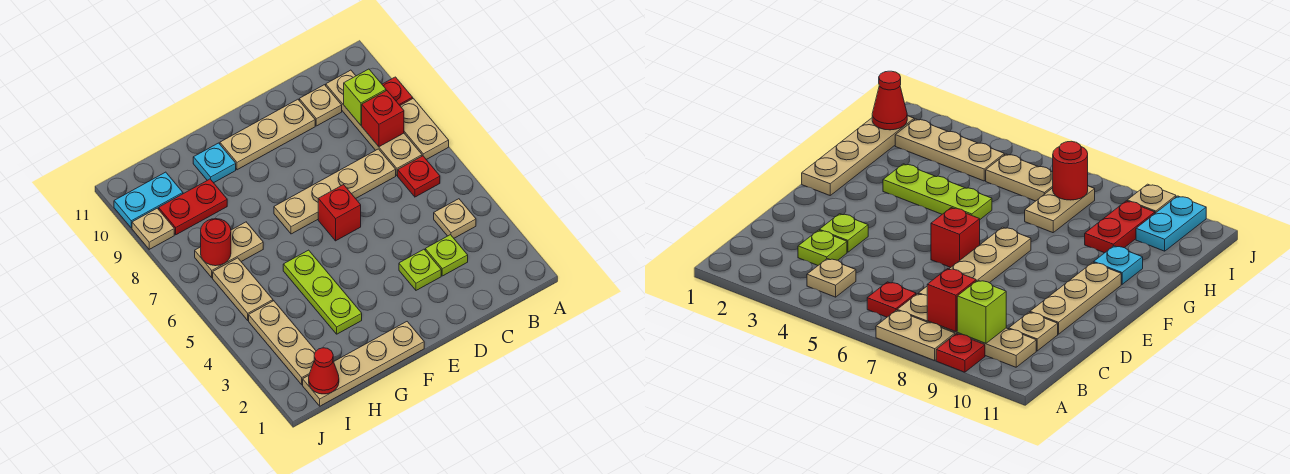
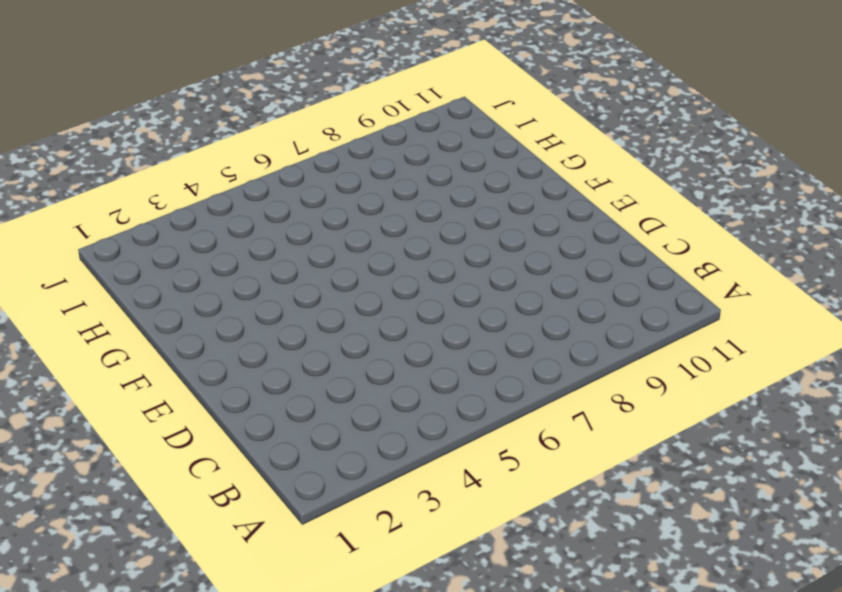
none -> tan plate A7:A8 level 1
none -> red plate A9 level 1
none -> tan plate B4 level 1

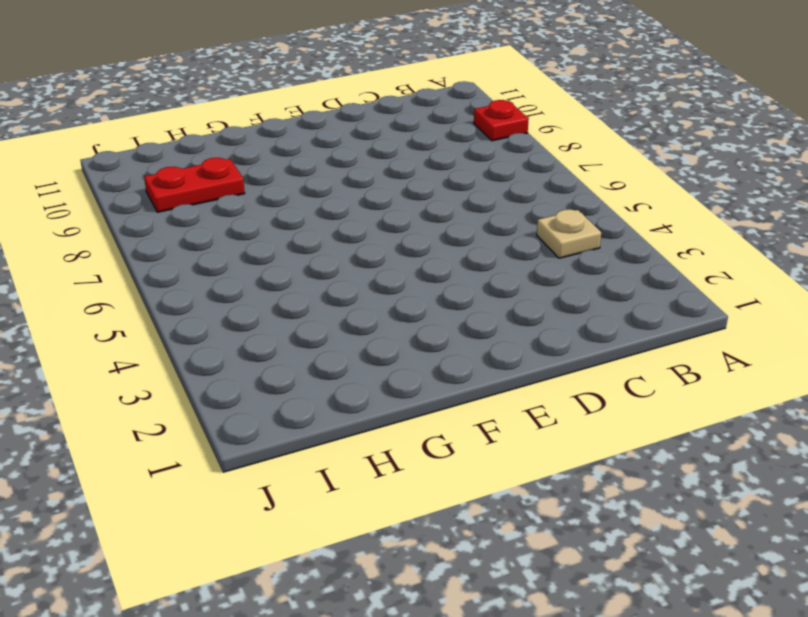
none -> tan plate A7:A8 level 1
none -> red plate B6 level 1
none -> tan plate B7:B10 level 1

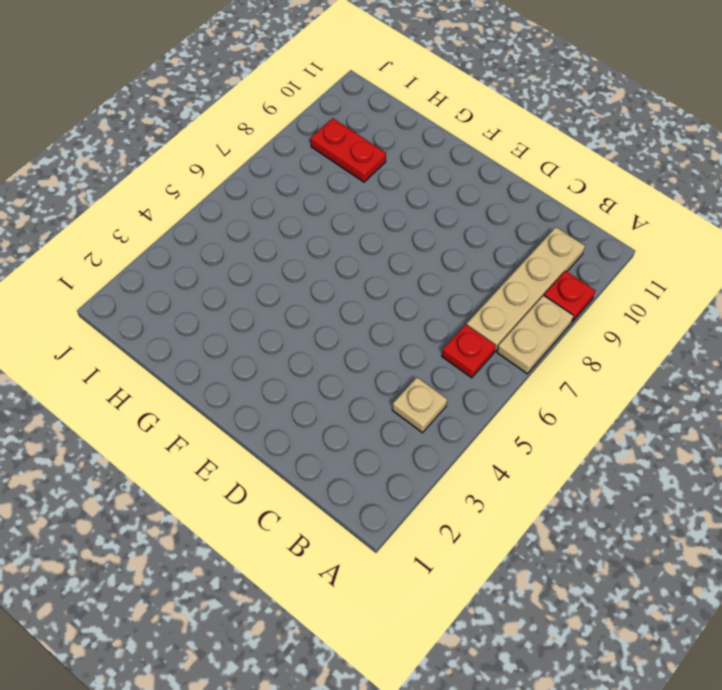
none -> lime plate C3 level 1
none -> tan plate C7:F7 level 1
none -> tan plate C10 level 1

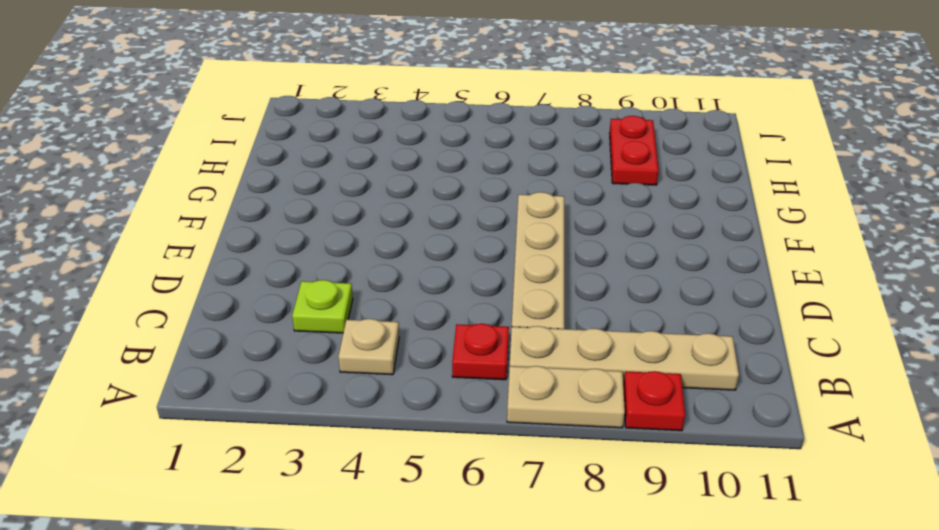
none -> tan plate C10 level 1
none -> lime plate D3 level 1
none -> tan plate D10:F10 level 1

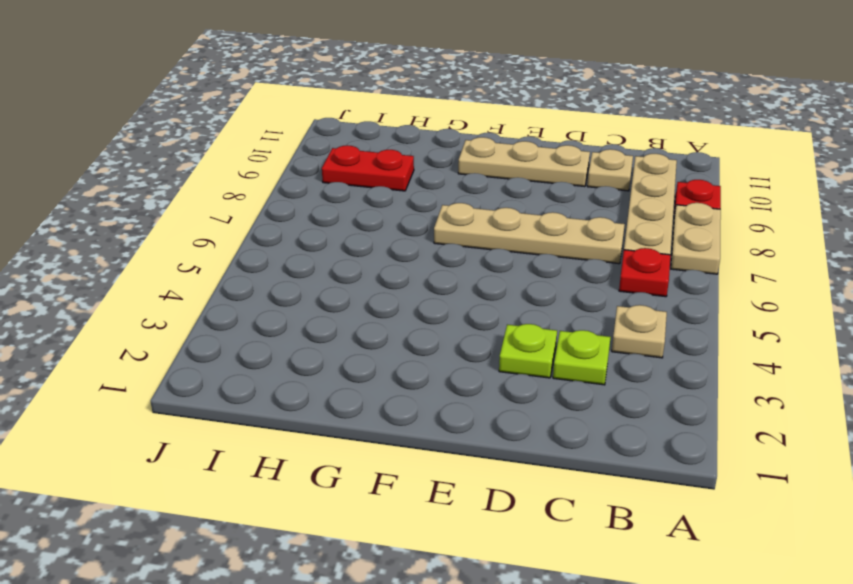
none -> red brick E6 level 1
none -> tan plate F1:I1 level 1
none -> lime plate G3:G5 level 1

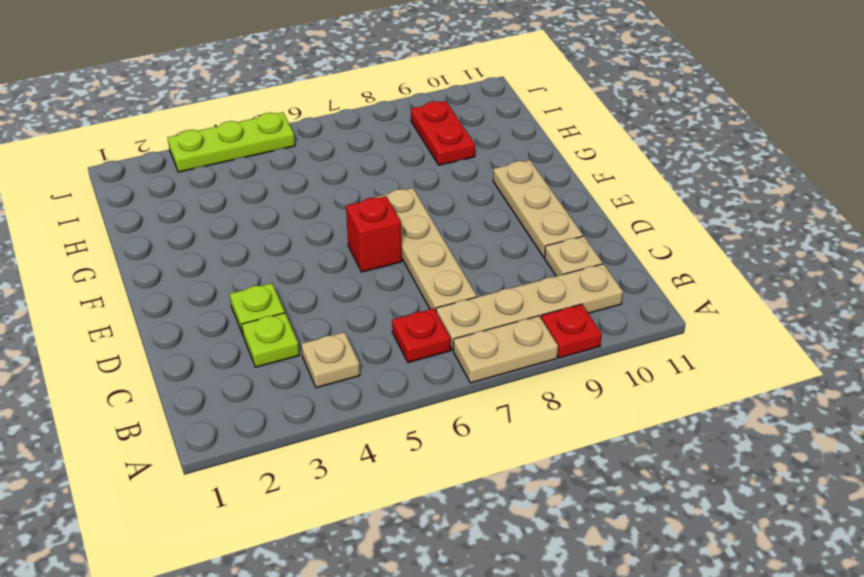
lime plate J3:J5 level 1 -> lime plate G3:G5 level 1
none -> tan plate F1:I1 level 1
none -> cyan plate G10 level 1
none -> tan plate H7:I7 level 1

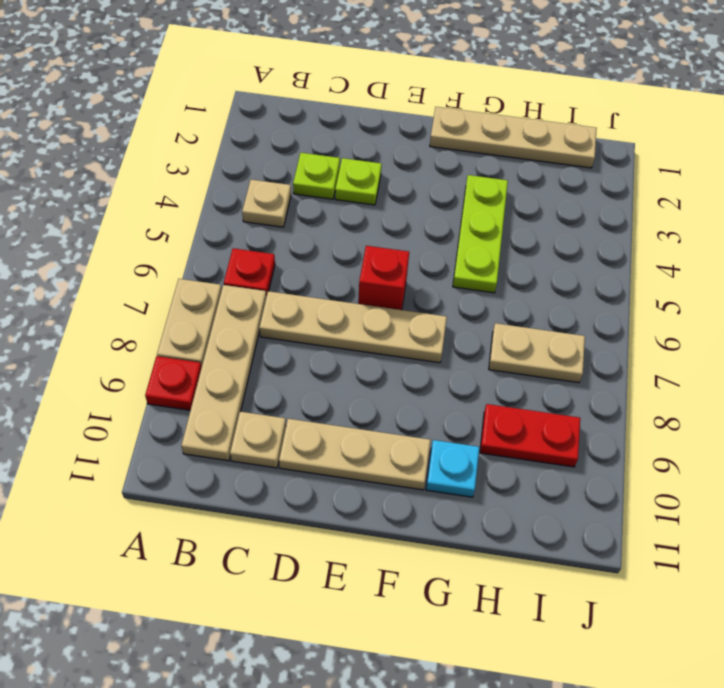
none -> tan plate I2:I4 level 1
none -> tan plate I5:I6 level 1
none -> cyan plate I10:J10 level 1

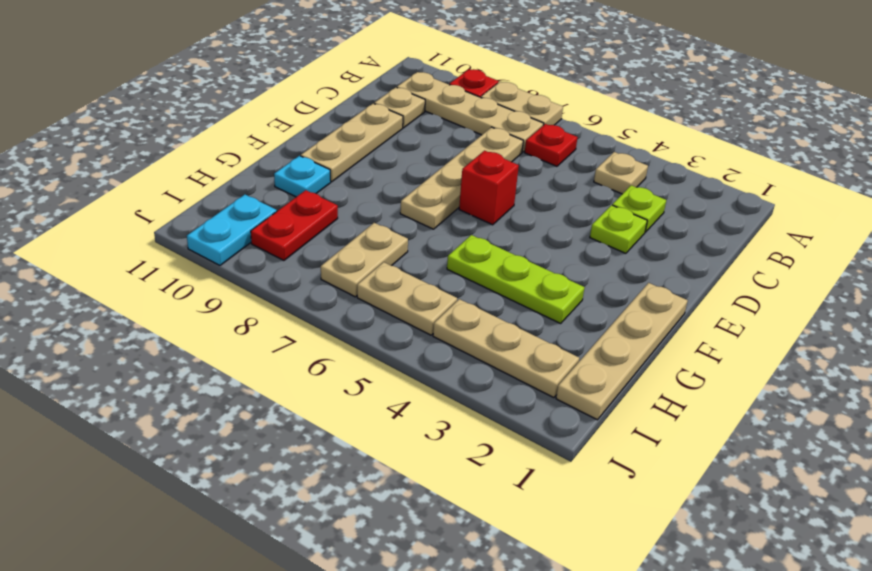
none -> tan plate J9 level 1
none -> red brick B8 level 2
none -> lime brick B9 level 2

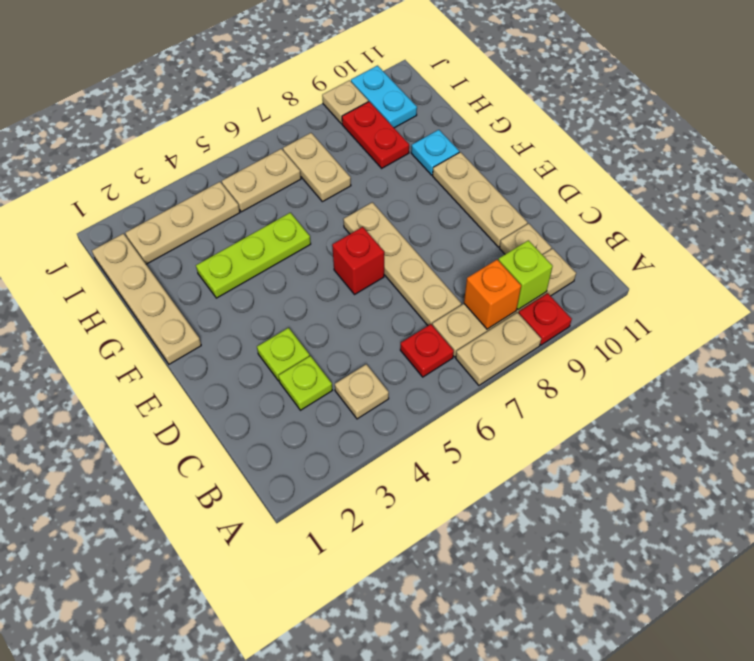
orange brick B8 level 2 -> red brick B8 level 2
none -> red cone I1 level 2
none -> red round brick I7 level 2

